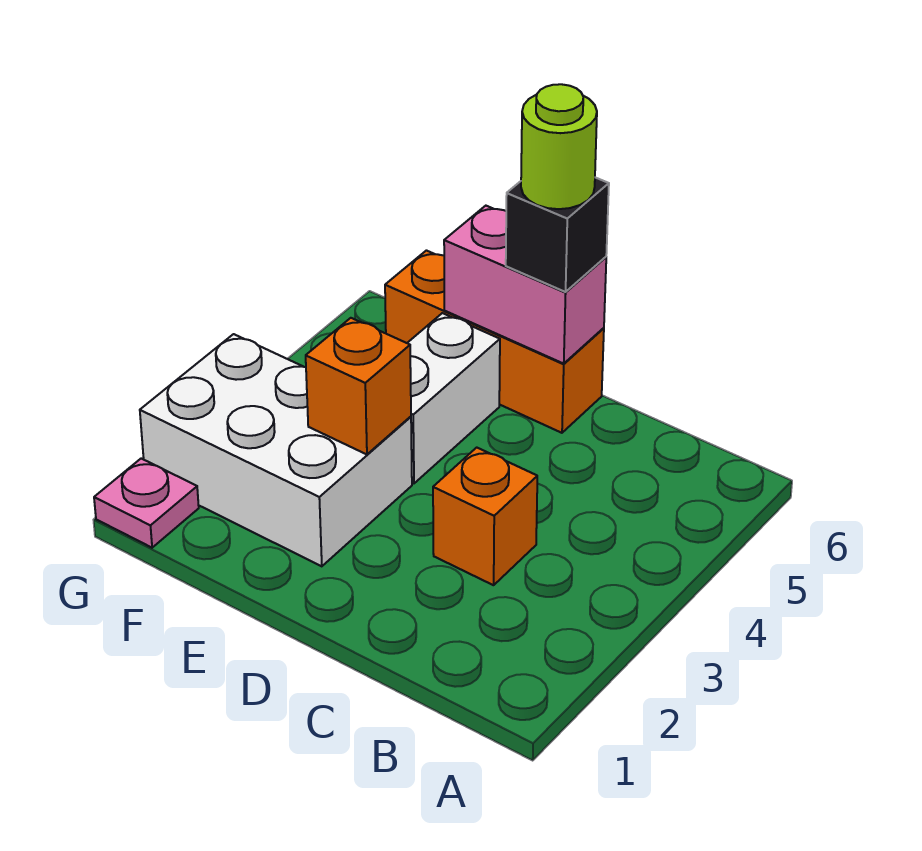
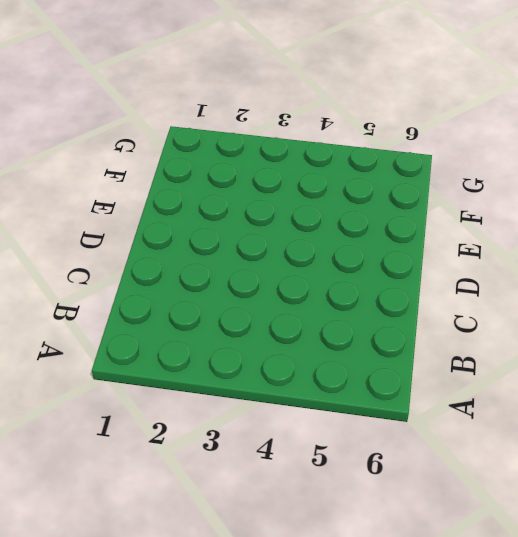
none -> orange brick C3 level 1
none -> orange brick D6:F6 level 1

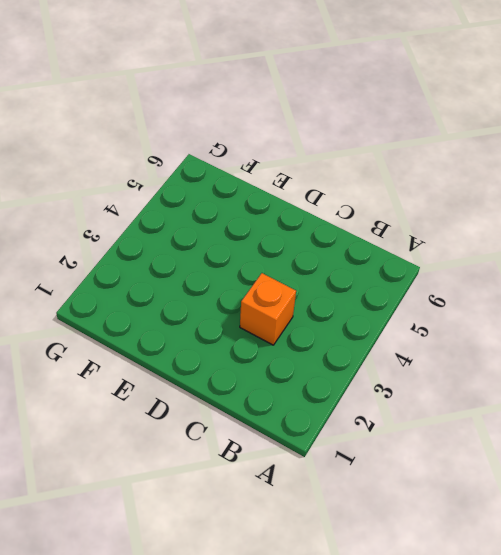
none -> orange brick D6:F6 level 1
none -> white brick E2:G3 level 1

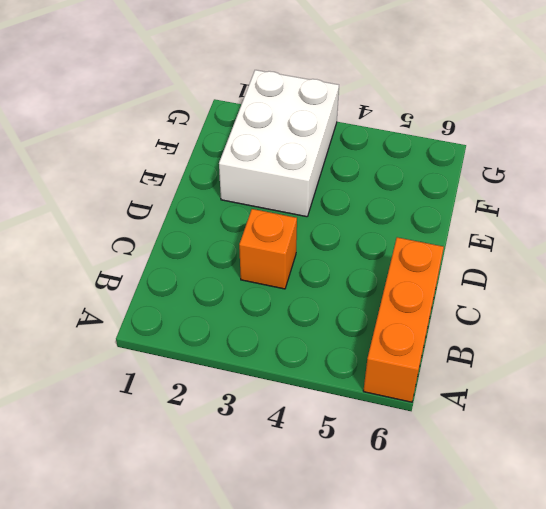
orange brick A6:C6 level 1 -> orange brick D6:F6 level 1
none -> white brick E4:E5 level 1
none -> pink plate G1 level 1

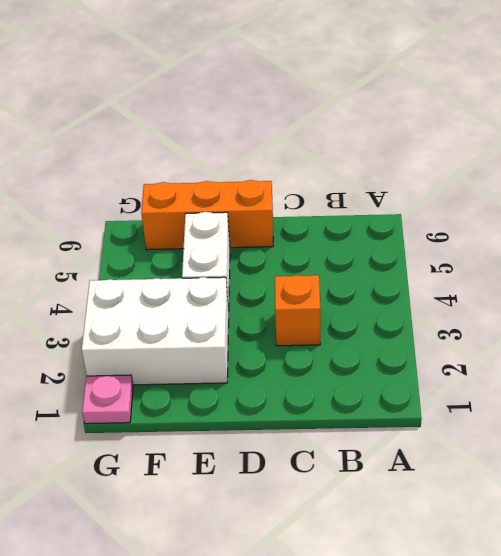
none -> pink brick D6:E6 level 2
none -> orange brick E3 level 2

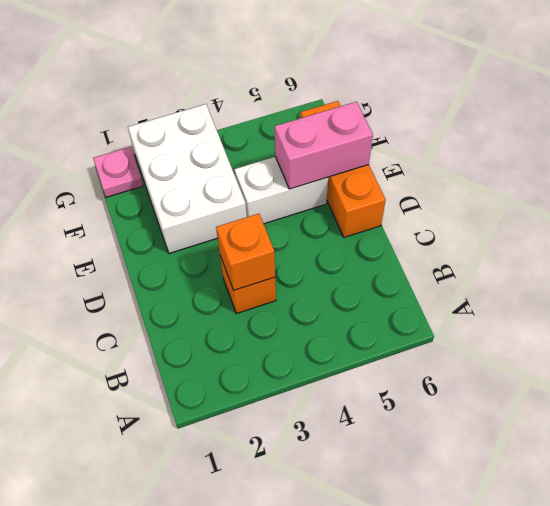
orange brick C3 level 2 -> orange brick E3 level 2
pink brick E5:E6 level 2 -> pink brick D6:E6 level 2
none -> black brick D6 level 3
none -> lime round brick D6 level 4

